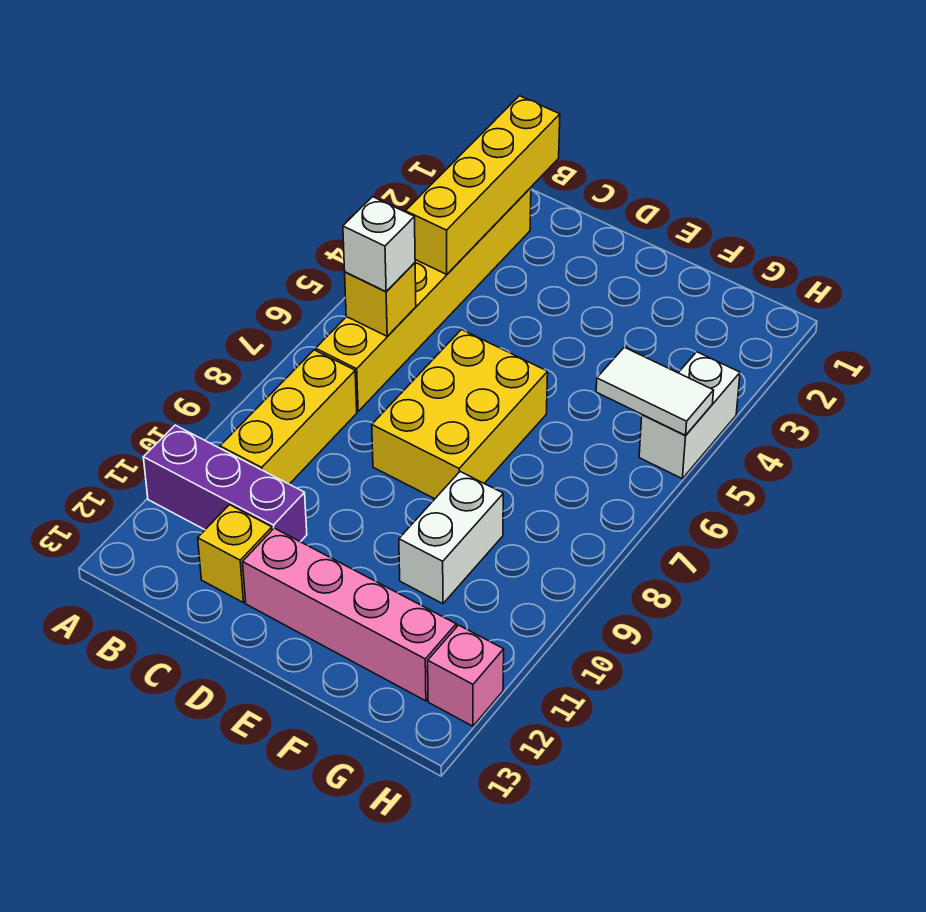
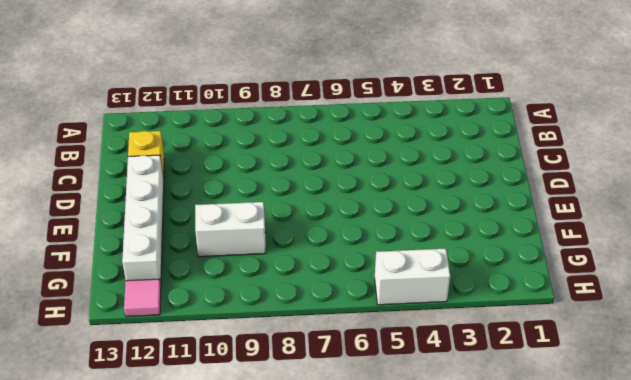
white brick D12:G12 level 1 -> pink brick D12:G12 level 1
pink tile H12 level 1 -> pink brick H12 level 1
none -> purple brick A11:C11 level 1
none -> yellow brick B2:B7 level 1
none -> yellow brick B8:B10 level 1

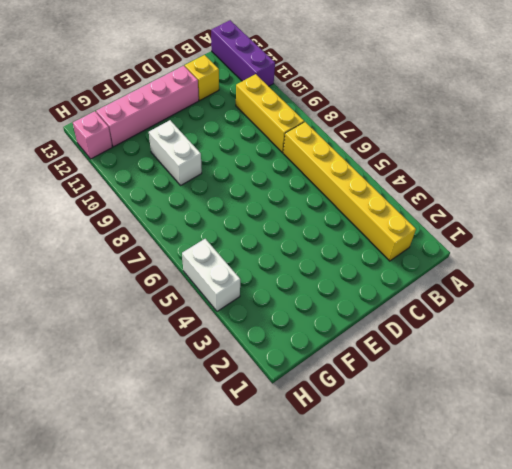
purple brick A11:A13 level 1 -> purple brick A11:C11 level 1
none -> yellow brick D6:E8 level 1
none -> yellow brick B1:B4 level 2
none -> yellow brick B6 level 2

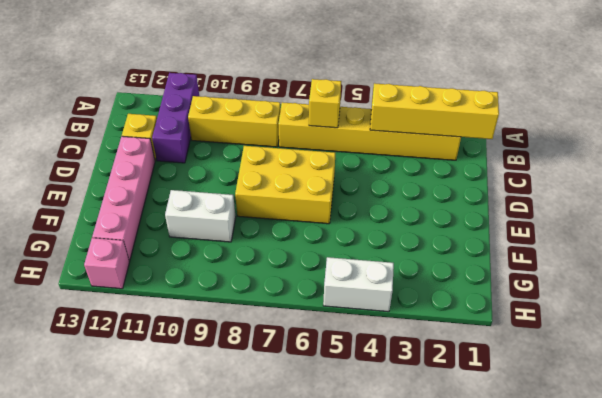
none -> white tile G5:H5 level 2
none -> white brick B6 level 3

